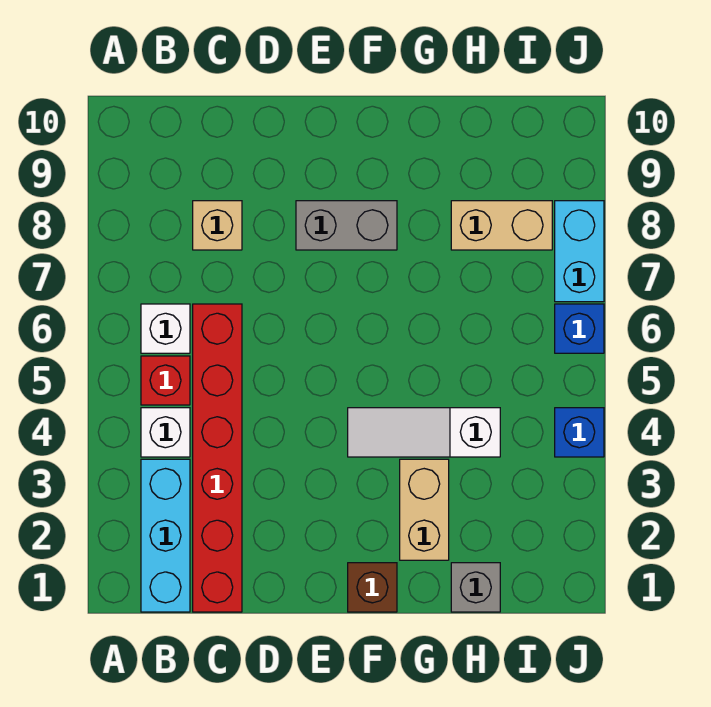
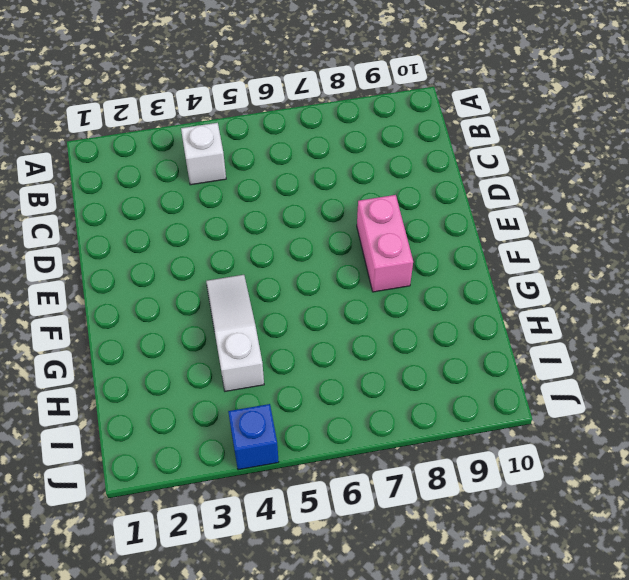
pink brick E8:F8 level 1 -> grey brick E8:F8 level 1
none -> cyan brick B1:B3 level 1
none -> red brick B5 level 1
none -> white brick B6 level 1

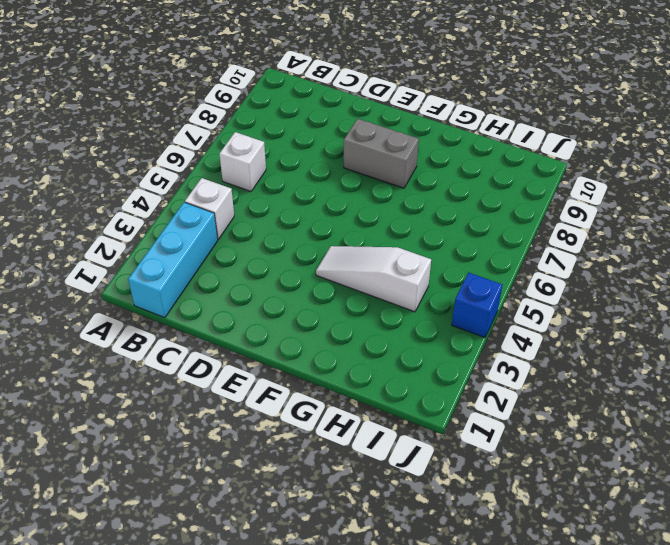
none -> red brick B5 level 1
none -> red brick C1:C6 level 1
none -> tan brick C8 level 1

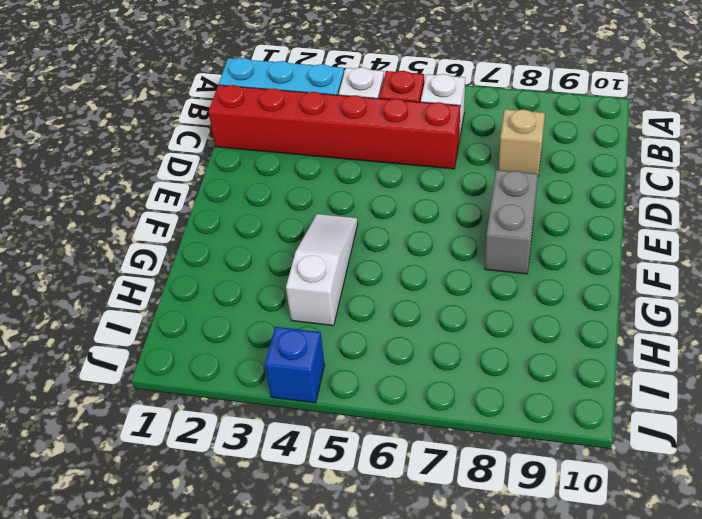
none -> brown brick F1 level 1
none -> tan brick G2:G3 level 1
none -> grey brick H1 level 1

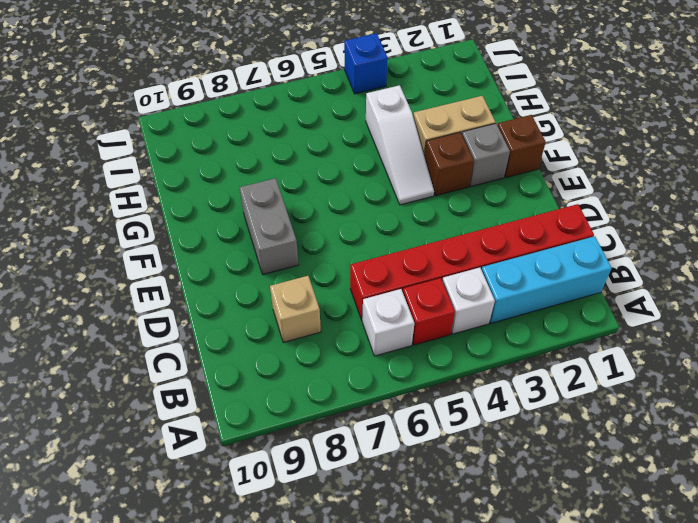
grey brick F2 level 1 -> grey brick H1 level 1
brown brick F3 level 1 -> none
none -> tan brick H8:I8 level 1
none -> blue brick J6 level 1
none -> cyan brick J7:J8 level 1

